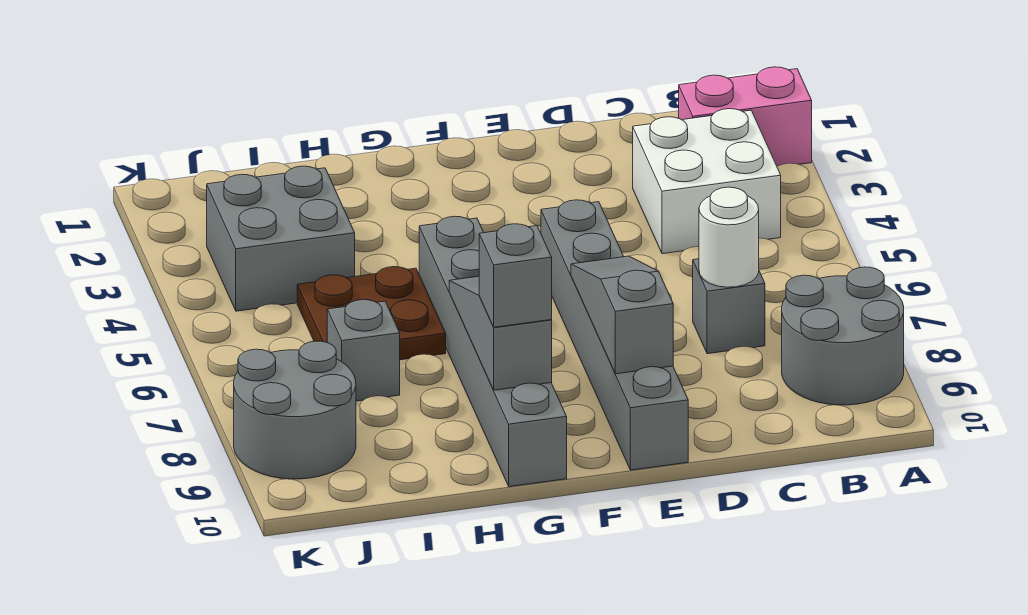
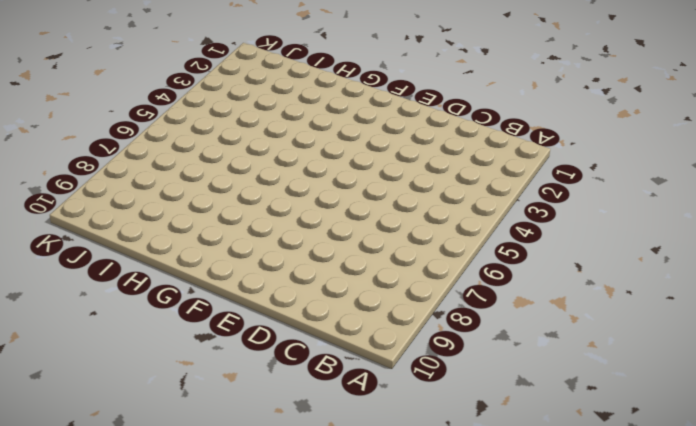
none -> pink brick A2:B2 level 1
none -> grey round brick A8:B9 level 1
none -> white brick B3:C4 level 1

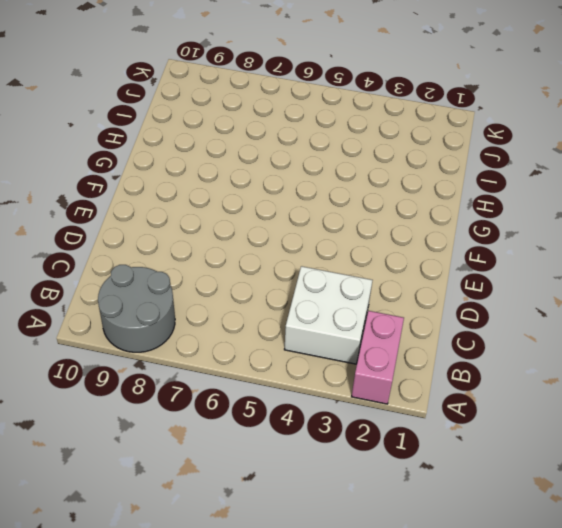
none -> grey brick C7 level 1
none -> grey brick E5:E10 level 1
none -> grey brick G5:G10 level 1

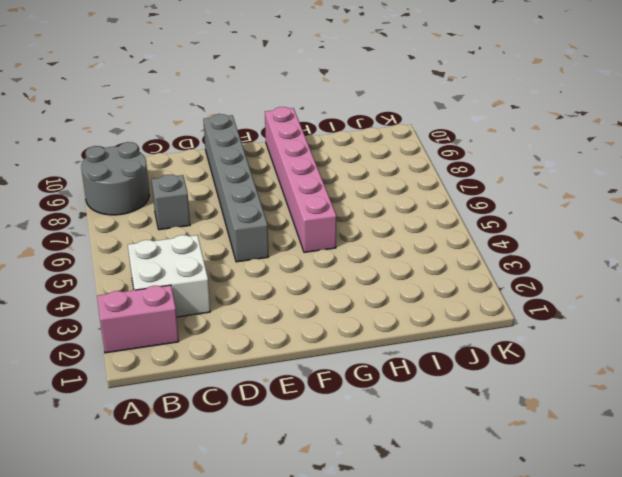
pink brick G5:G10 level 1 -> grey brick G5:G10 level 1
none -> brown plate H5:I6 level 1
none -> grey brick I3:J4 level 1
none -> grey brick I7 level 1

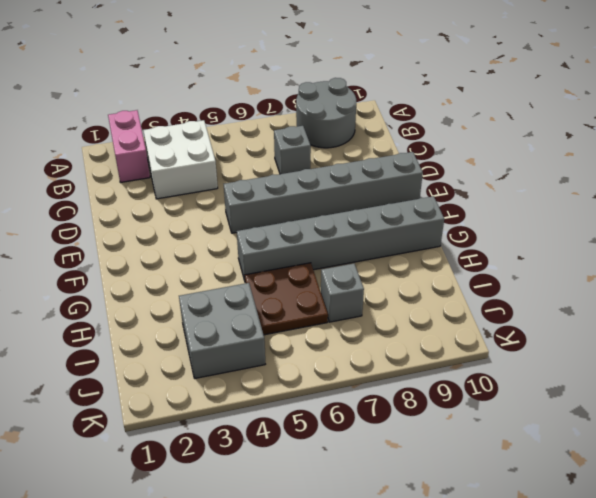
none -> grey round brick J8:K9 level 1
none -> white round brick C7 level 2
none -> grey slope E7:E9 level 2 top 9

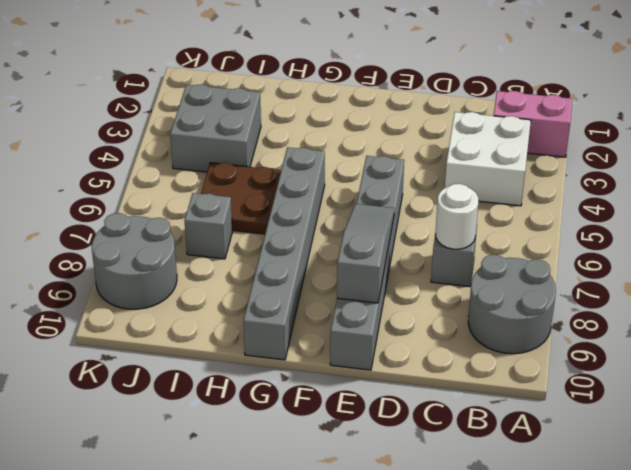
none -> grey slope G7:G9 level 2 top 9
none -> grey brick G9 level 3

